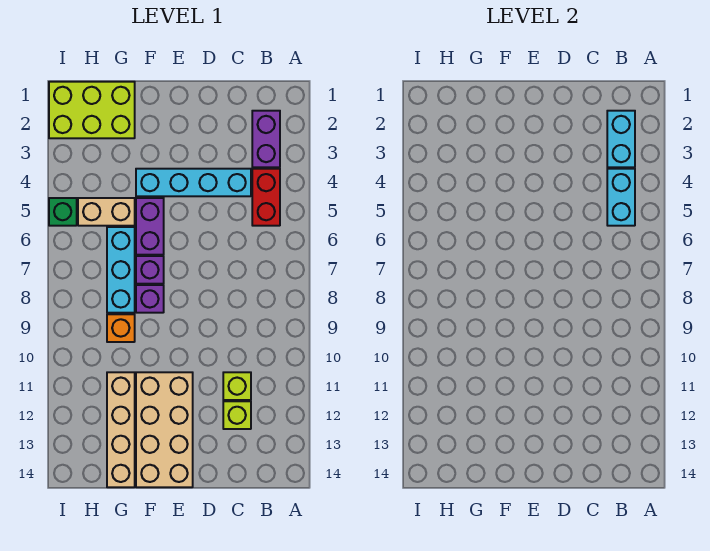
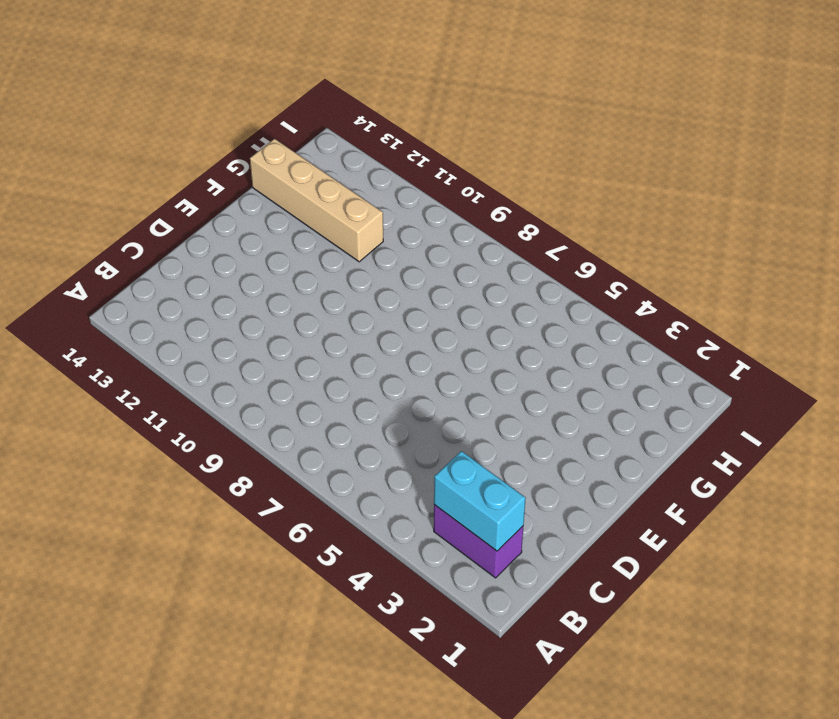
none -> red brick B4:B5 level 1
none -> cyan brick C4:F4 level 1
none -> lime brick C11 level 1

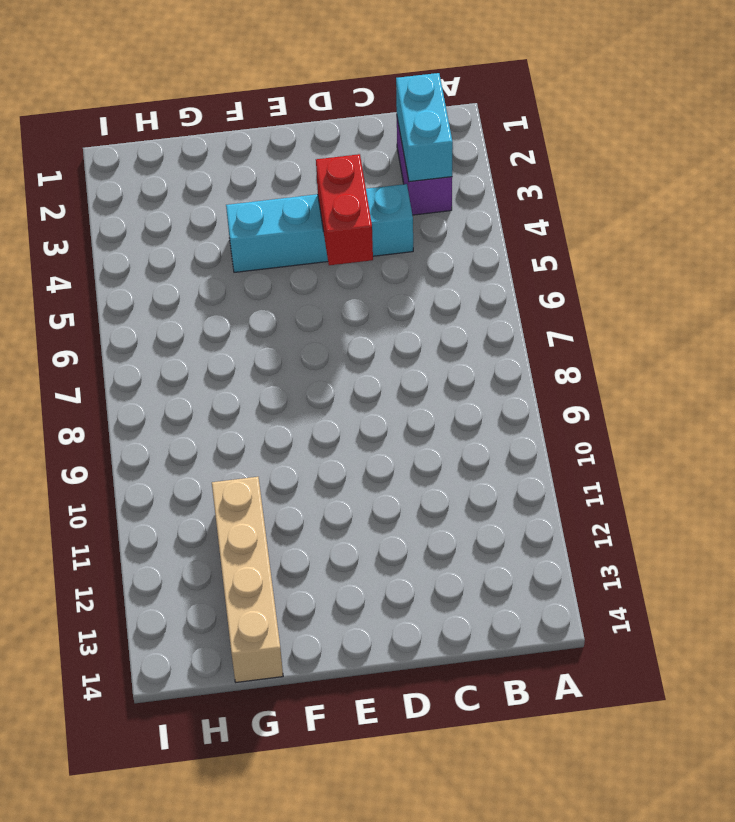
red brick D4:D5 level 2 -> red brick B4:B5 level 1
none -> lime brick C11 level 1
none -> lime brick C12 level 1
none -> tan brick E11:F14 level 1

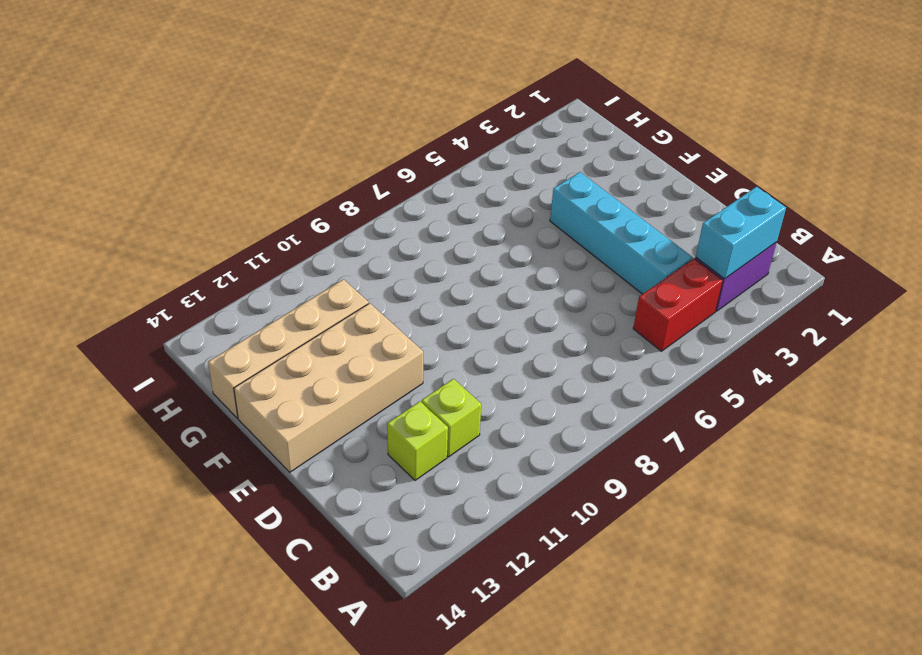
none -> purple brick F5:F6 level 1
none -> purple brick F7 level 1
none -> purple brick F8 level 1

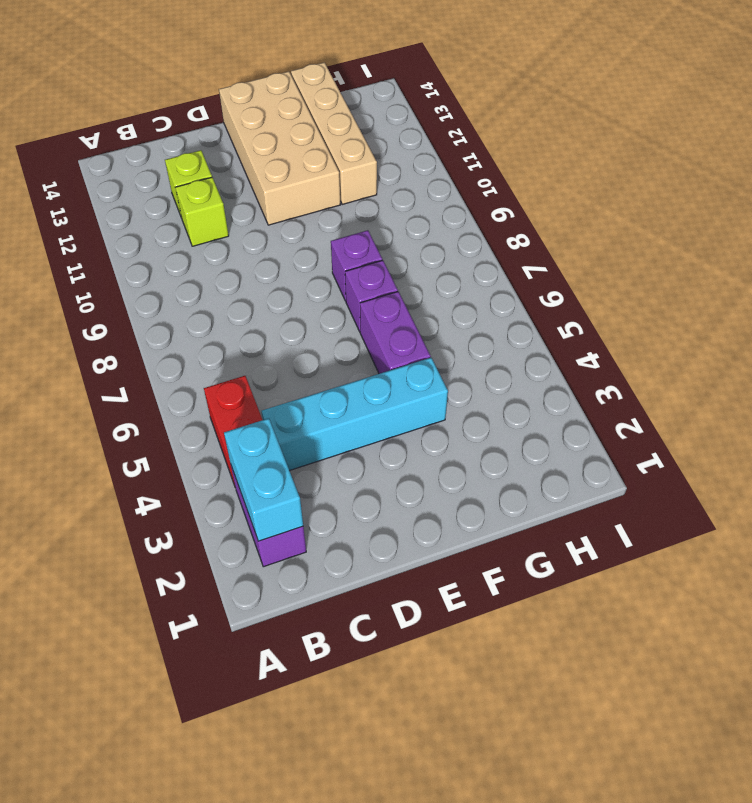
none -> lime brick G1:I2 level 1
none -> tan brick G5:H5 level 1
none -> cyan brick G6:G8 level 1

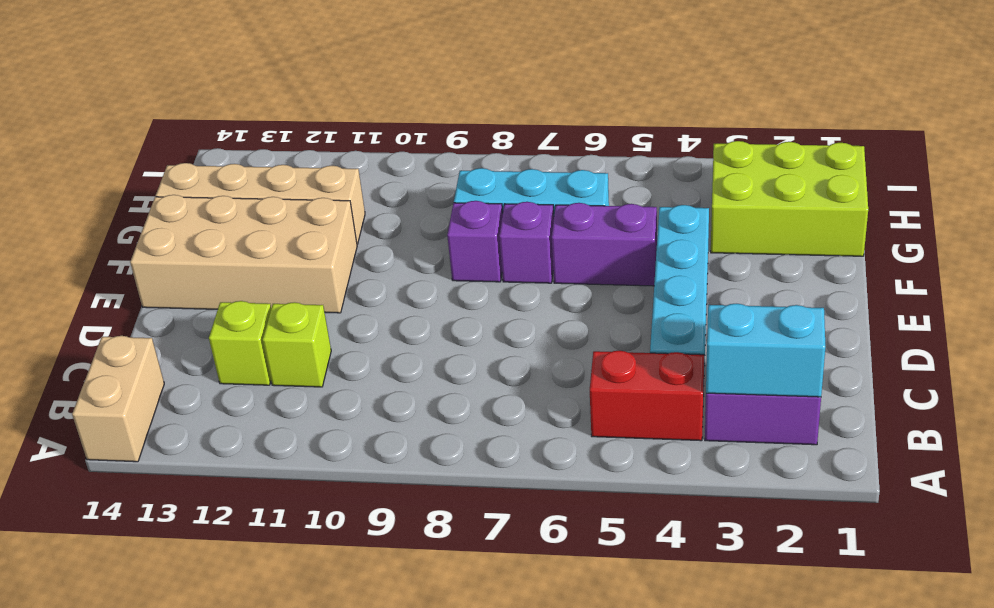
tan brick A14:B14 level 1 -> tan brick G5:H5 level 1
lime brick G1:H3 level 1 -> lime brick G1:I2 level 1
none -> orange brick G9 level 1
none -> green brick I5 level 1
none -> cyan brick B4:B5 level 2

